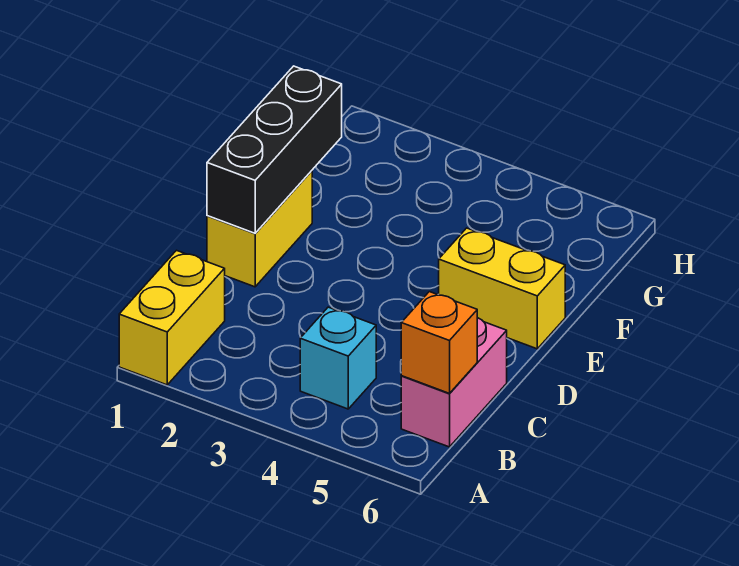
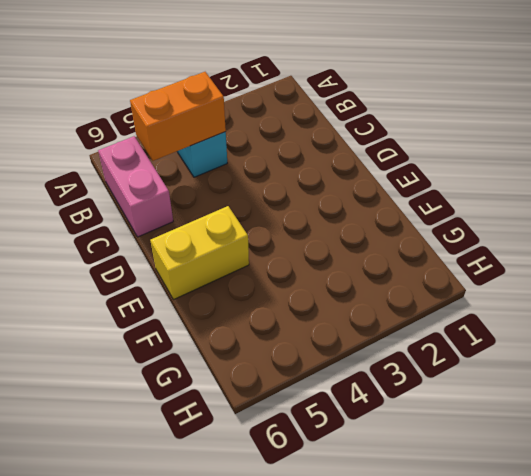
orange brick B4:B5 level 2 -> none
none -> yellow brick A1:B1 level 1
none -> yellow brick D1:E1 level 1

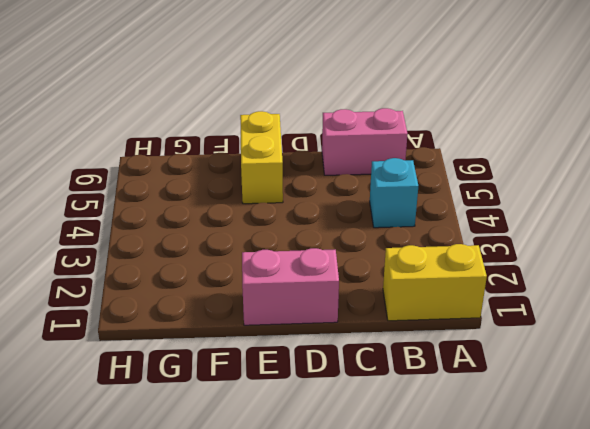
pink brick D1:E1 level 1 -> yellow brick D1:E1 level 1
none -> orange brick B6 level 2
none -> black brick D1:F1 level 2

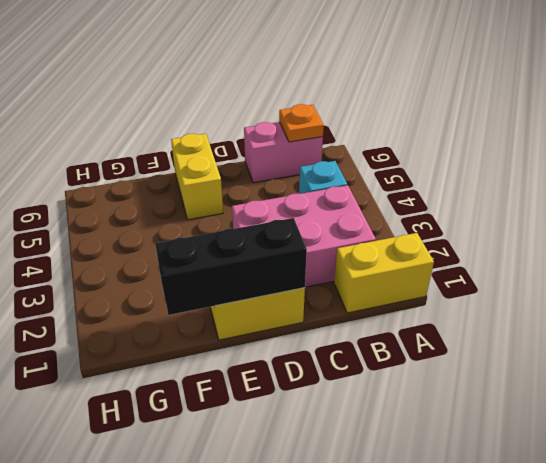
pink brick B2:D3 level 1 -> none
orange plate B6 level 2 -> orange brick B6 level 2

